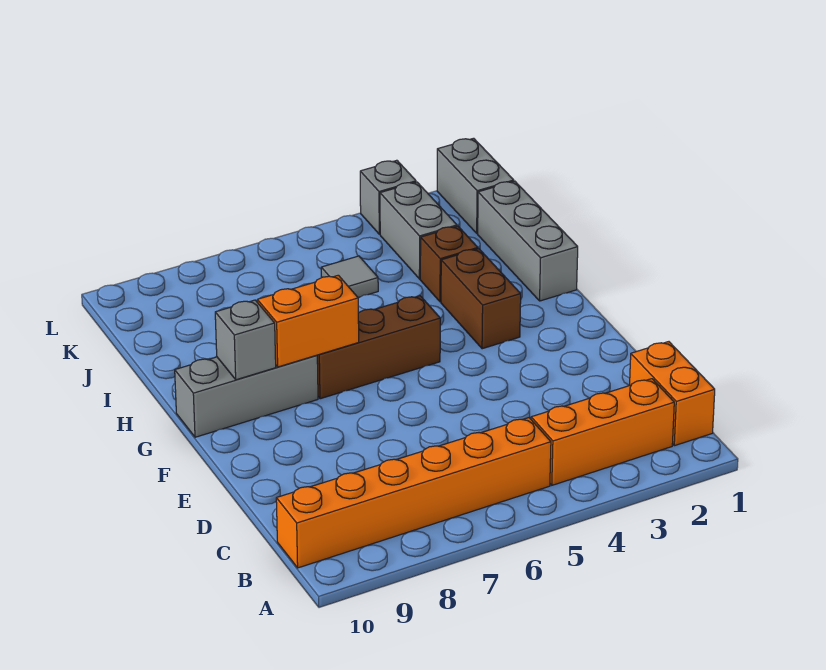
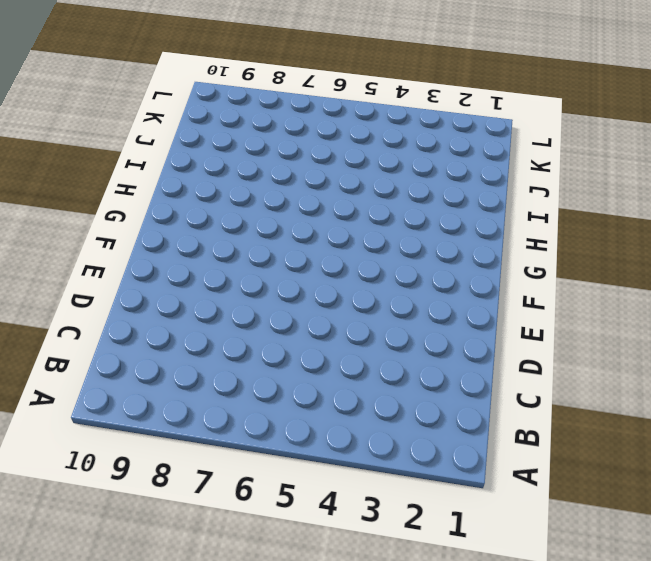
none -> orange brick B1:C1 level 1
none -> orange brick B2:B4 level 1
none -> orange brick B5:B10 level 1

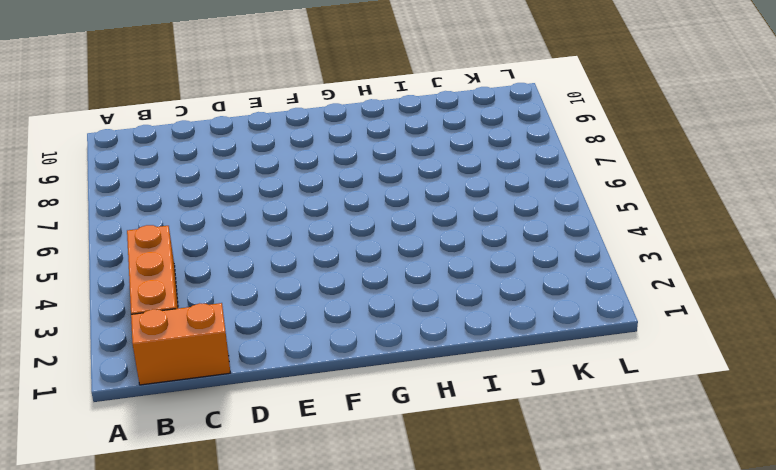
none -> orange brick B5:B10 level 1
none -> brown brick G3:H3 level 1
none -> brown brick G5:G7 level 1

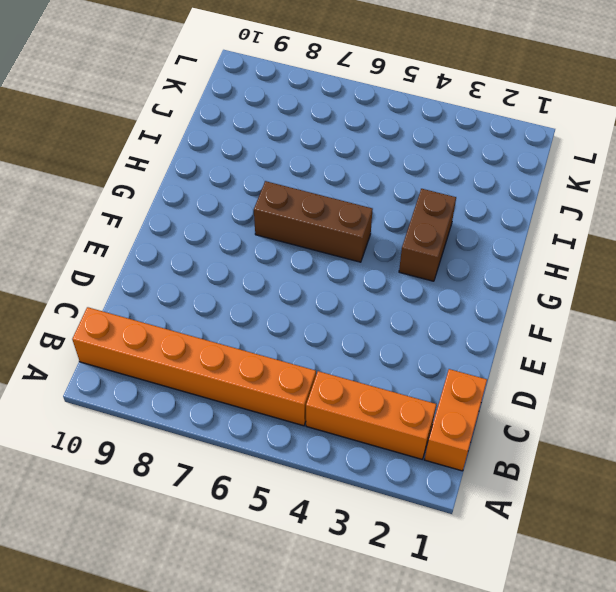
none -> grey brick G8:G10 level 1
none -> grey brick H1:J1 level 1
none -> brown brick I3 level 1

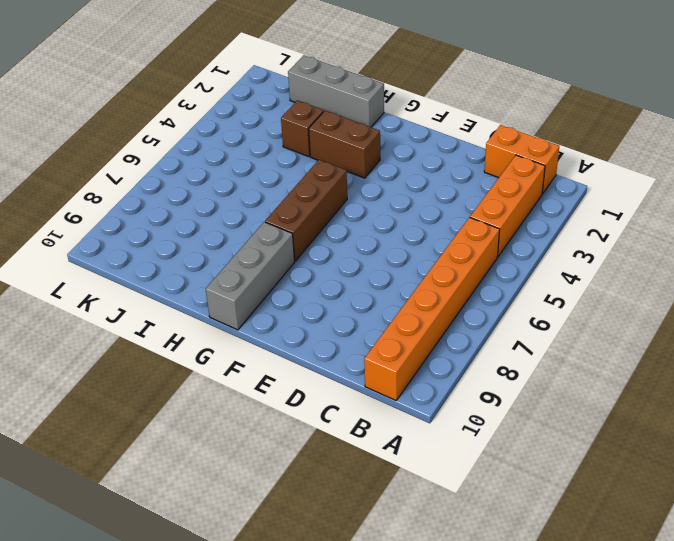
none -> grey brick J3:K3 level 1
none -> grey tile J5 level 1
none -> grey brick K1:L1 level 1

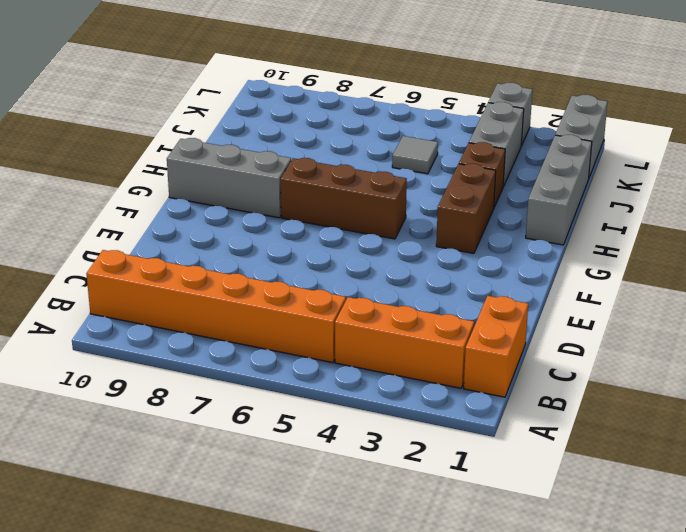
none -> orange brick G7:G8 level 2
none -> grey brick G9 level 2

